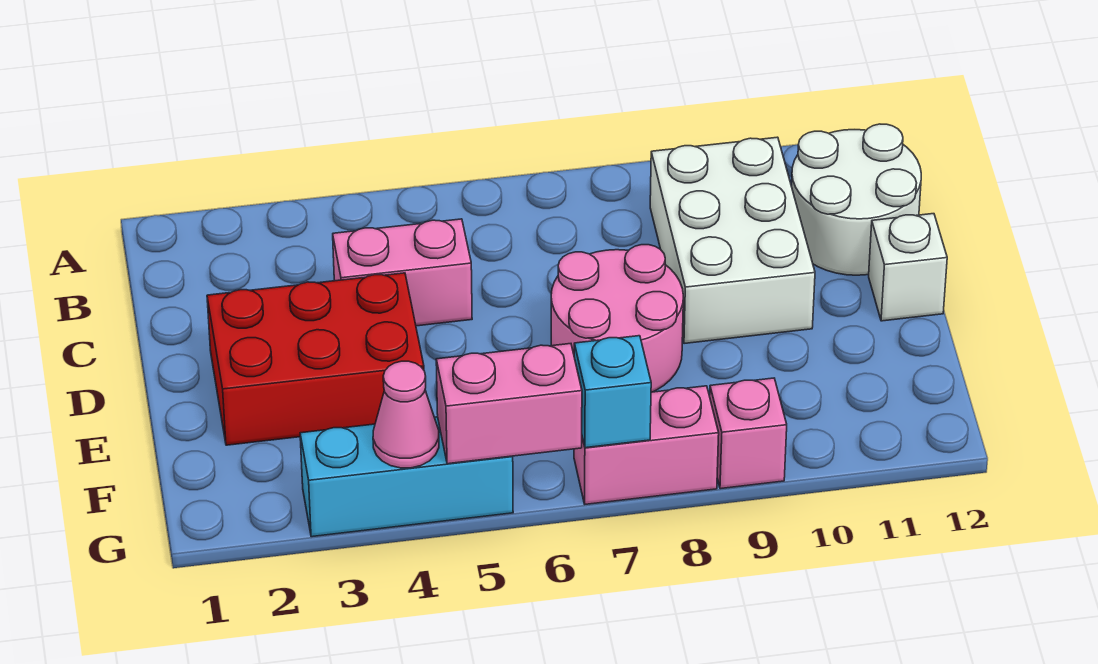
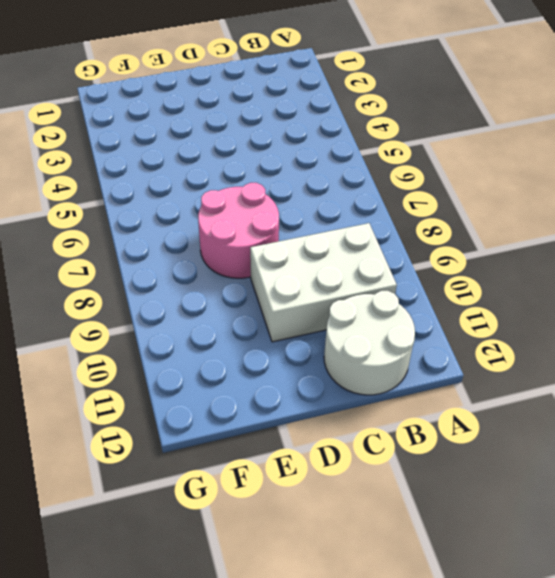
none -> pink brick C4:C5 level 1
none -> red brick D2:E4 level 1
none -> white brick D12 level 1

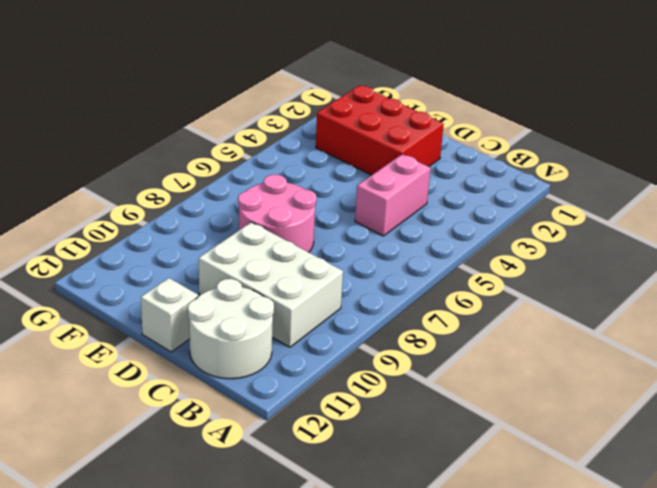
red brick D2:F3 level 1 -> red brick D2:E4 level 1
none -> cyan brick G3:G5 level 1
none -> pink brick G7:G8 level 1
none -> pink brick G9 level 1

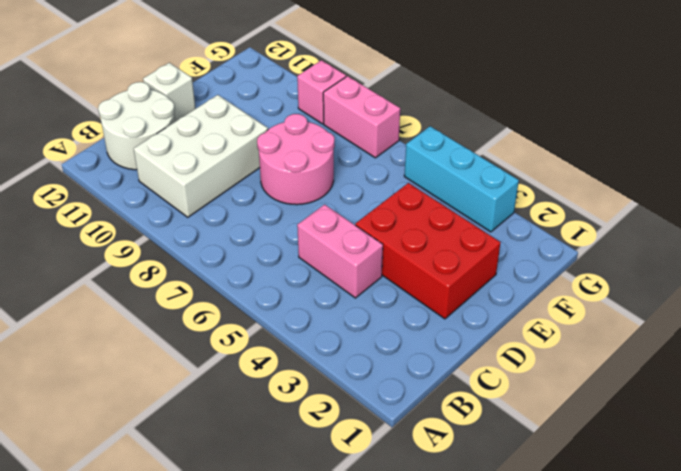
none -> pink cone G4 level 2
none -> pink brick G5:G6 level 2
none -> cyan brick G7 level 2

